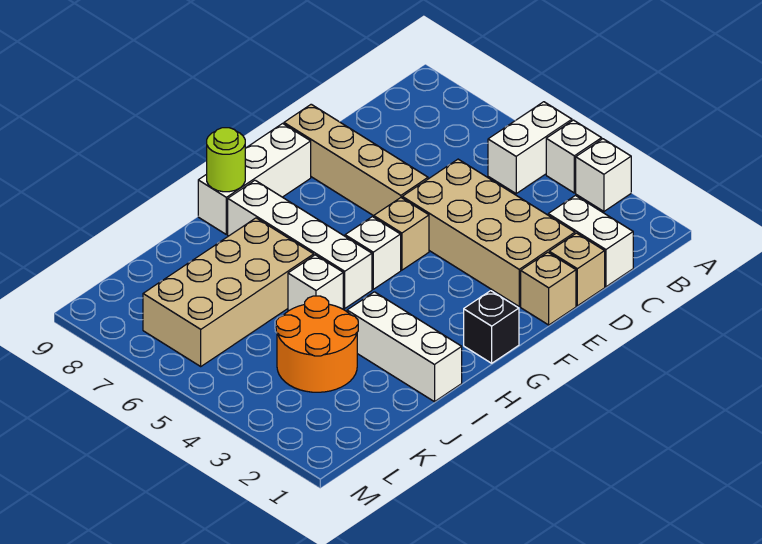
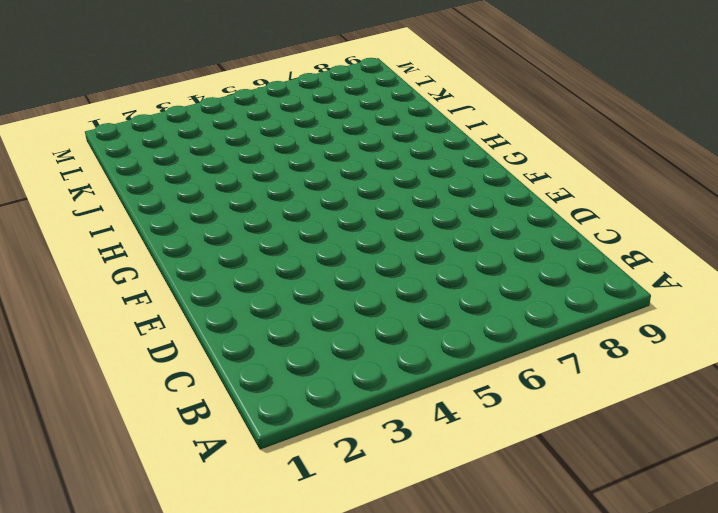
none -> white brick A3 level 1
none -> white brick A4 level 1
none -> white brick A5:B5 level 1

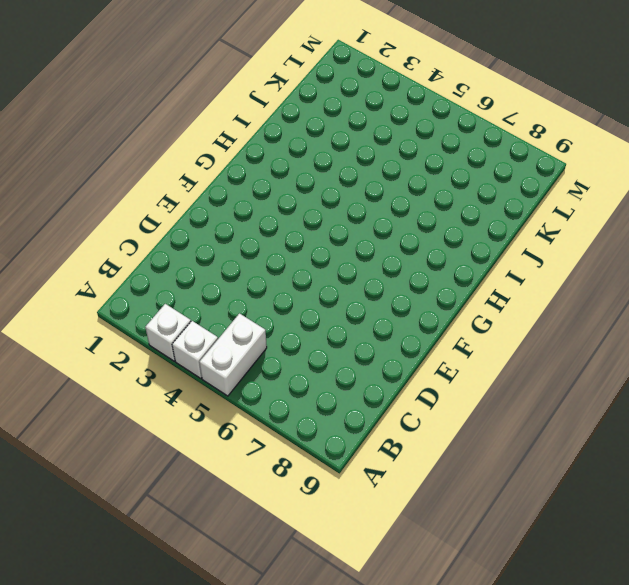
none -> white brick C1:C2 level 1
none -> tan brick D1 level 1
none -> tan brick D2:E5 level 1

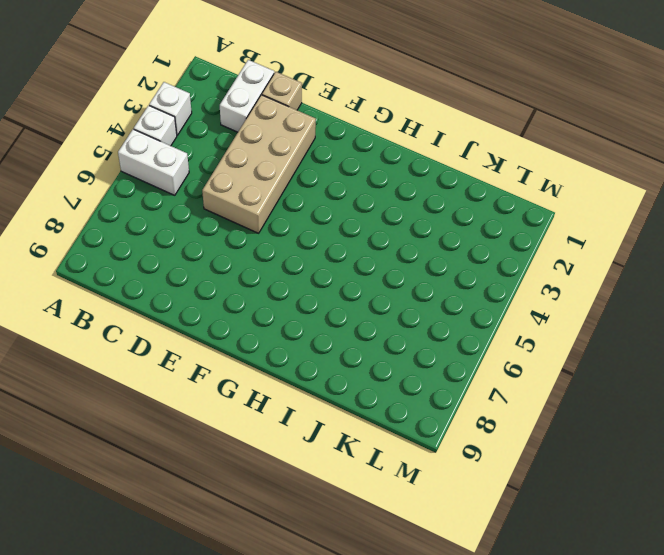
none -> tan brick E1 level 1
none -> tan brick E6:E9 level 1
none -> tan brick F5 level 1

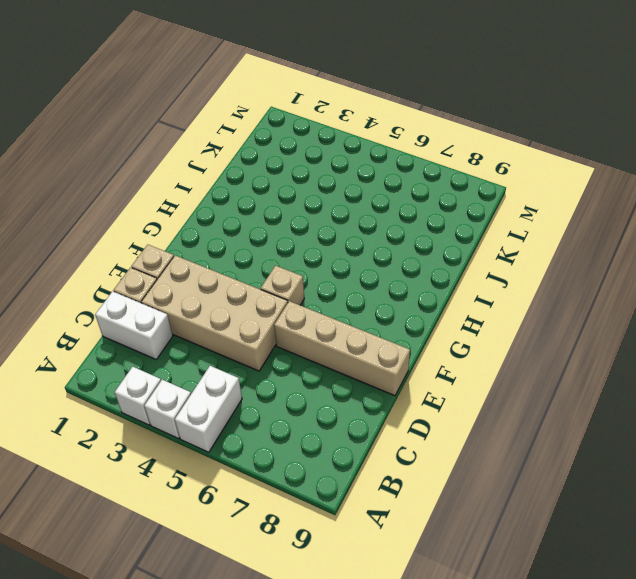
none -> white brick F9:H9 level 1
none -> black brick G1 level 1
none -> white brick G5 level 1

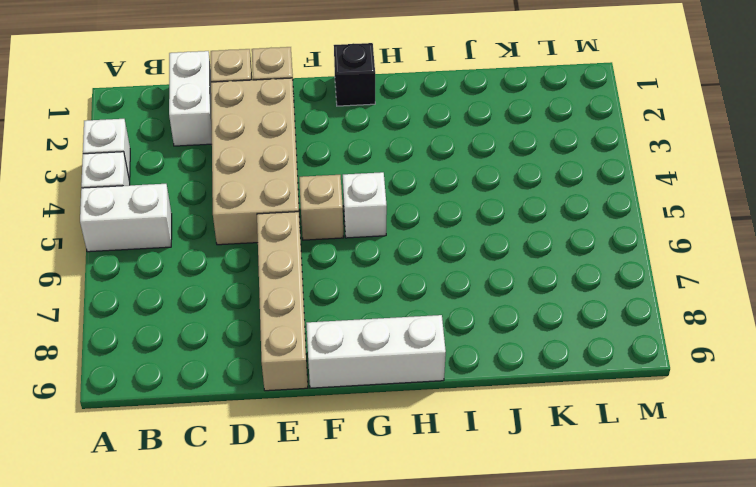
none -> white brick H5:H8 level 1
none -> white brick I1:I3 level 1
none -> white brick I5 level 1

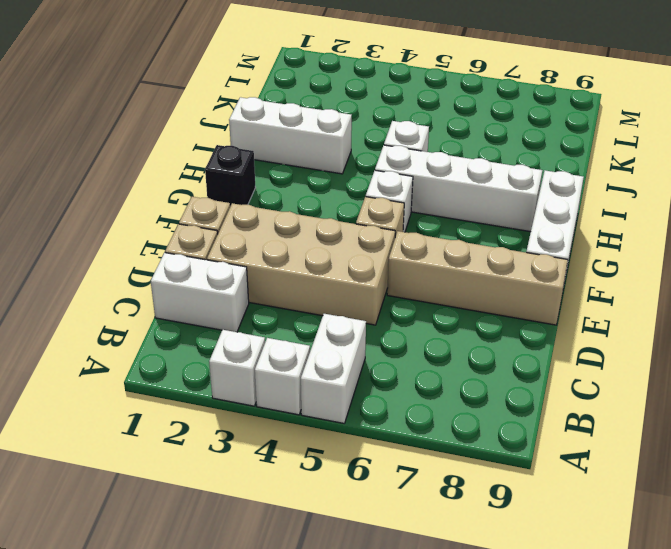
none -> tan brick I6:L7 level 1
none -> orange round brick J3:K4 level 1
none -> lime round brick H9 level 2

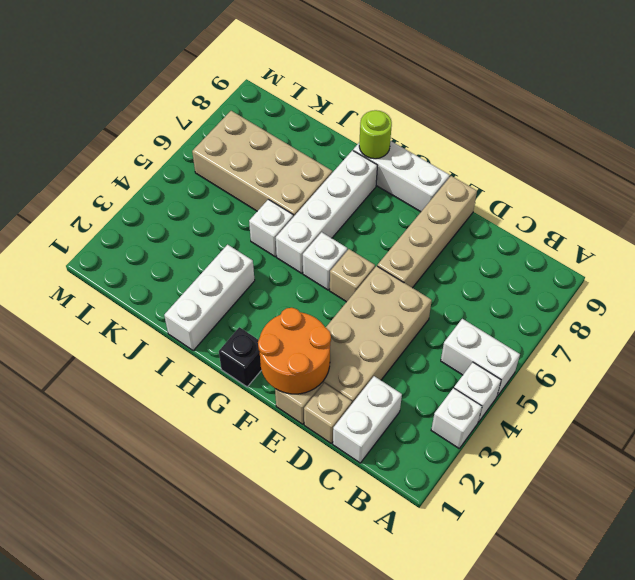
orange round brick E1:F2 level 2 -> orange round brick J3:K4 level 1

